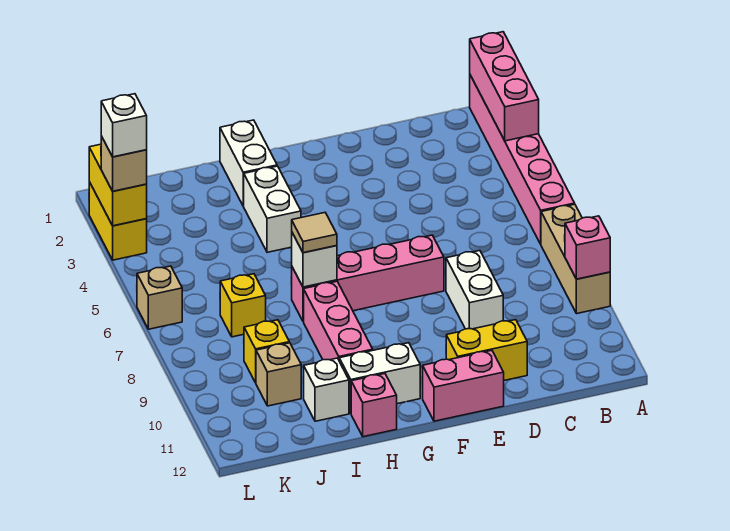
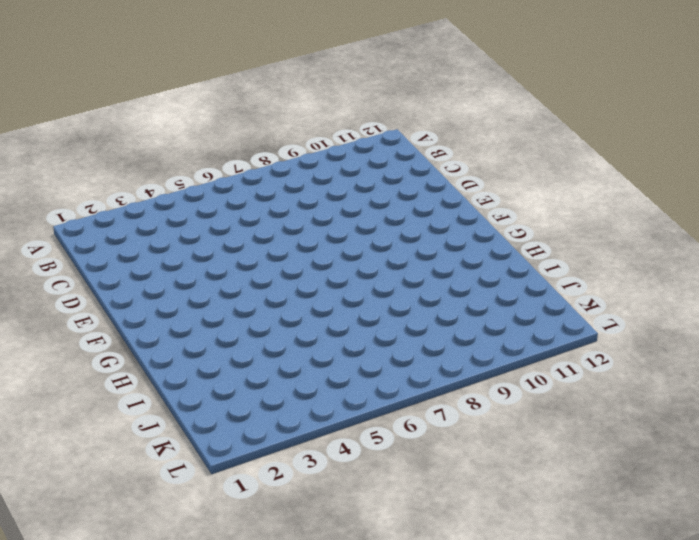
none -> pink brick A1:A6 level 1
none -> tan brick A7:A9 level 1
none -> white brick D8:D9 level 1

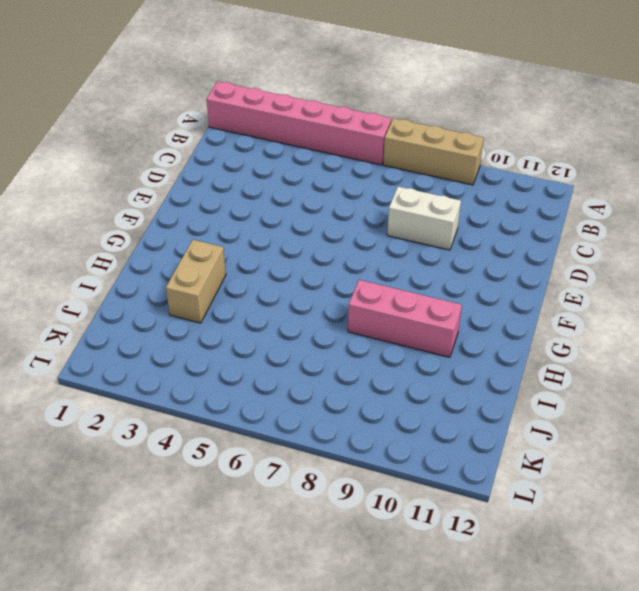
tan brick H3:I3 level 1 -> white brick H3:H4 level 1
none -> yellow brick D11:E11 level 1
none -> pink brick E7:H7 level 1
none -> pink brick E12:F12 level 1

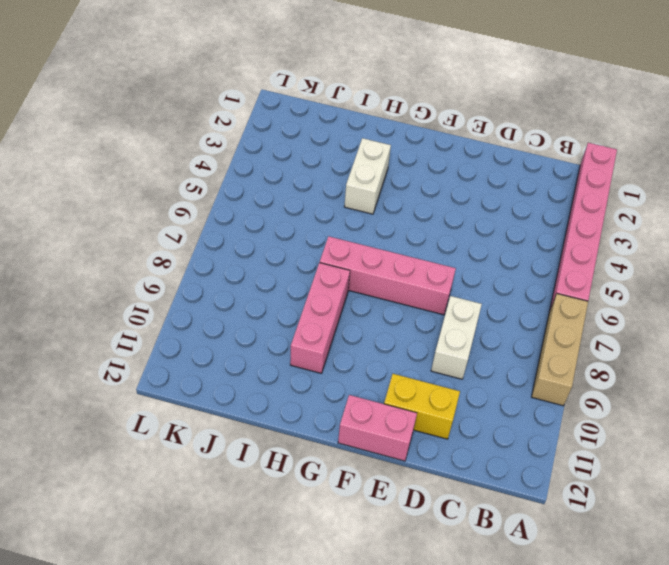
none -> white brick G11:H11 level 1
none -> white brick H1:H2 level 1
none -> pink brick H12 level 1

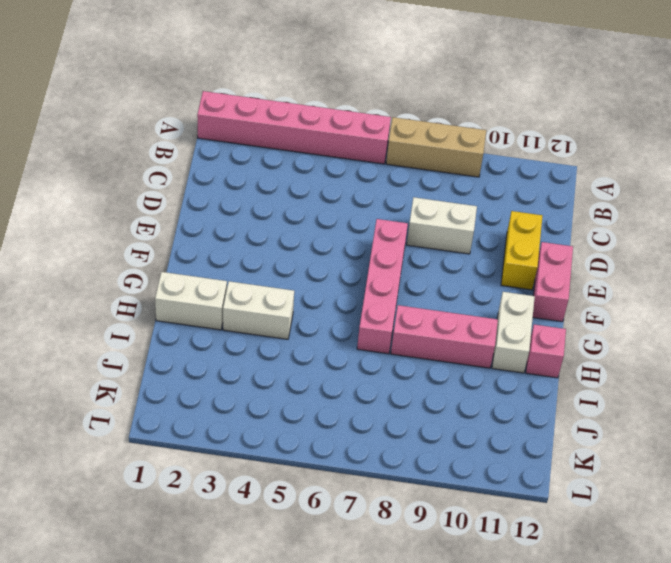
none -> white brick I11 level 1
none -> yellow brick J7 level 1
none -> yellow brick J9 level 1

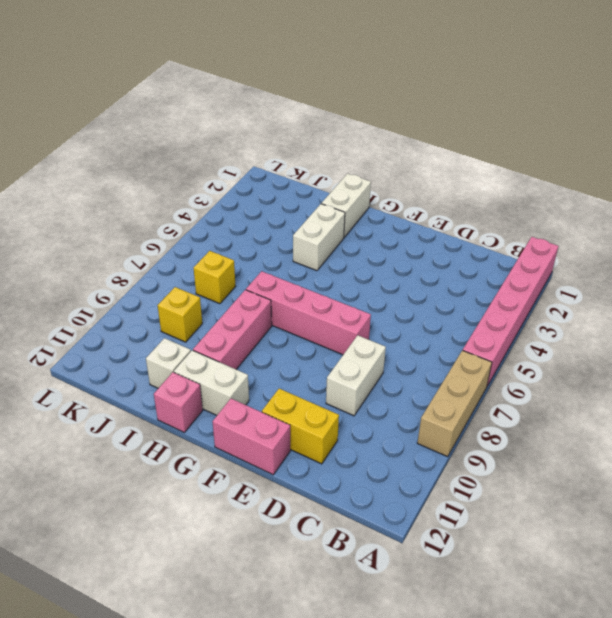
none -> tan brick J10 level 1
none -> yellow brick L2:L3 level 1
none -> tan brick L6 level 1

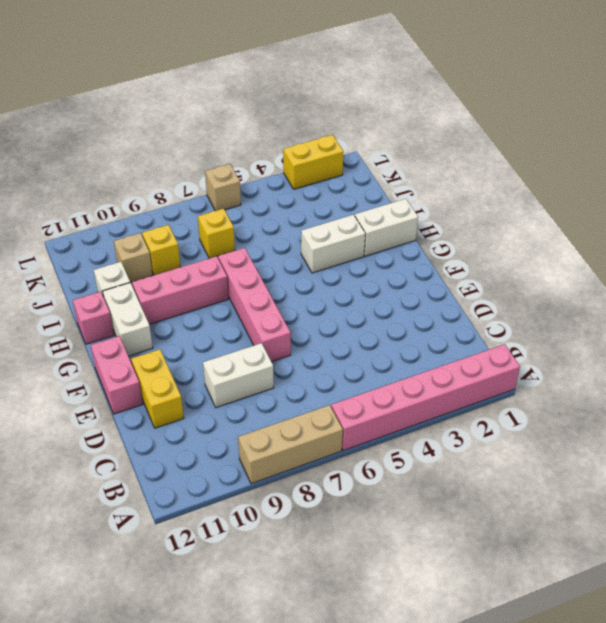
none -> pink brick A1:A3 level 2
none -> pink brick A9 level 2
none -> white brick H7 level 2

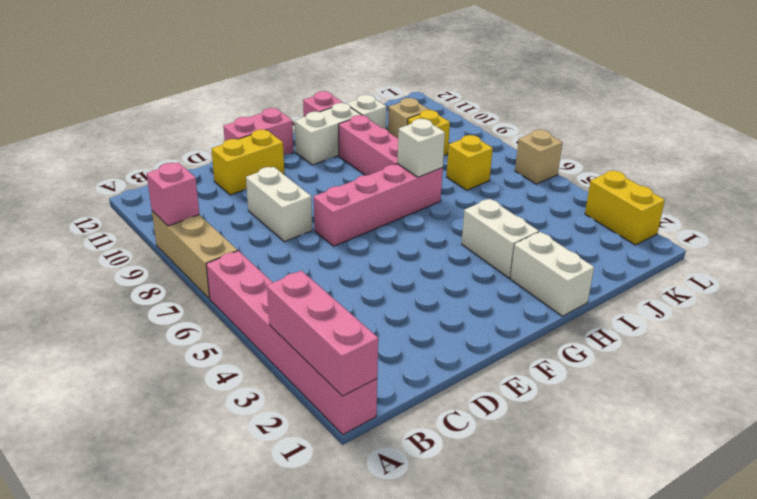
none -> yellow brick L2:L3 level 2
none -> tan tile H7 level 3
none -> tan brick L3 level 3

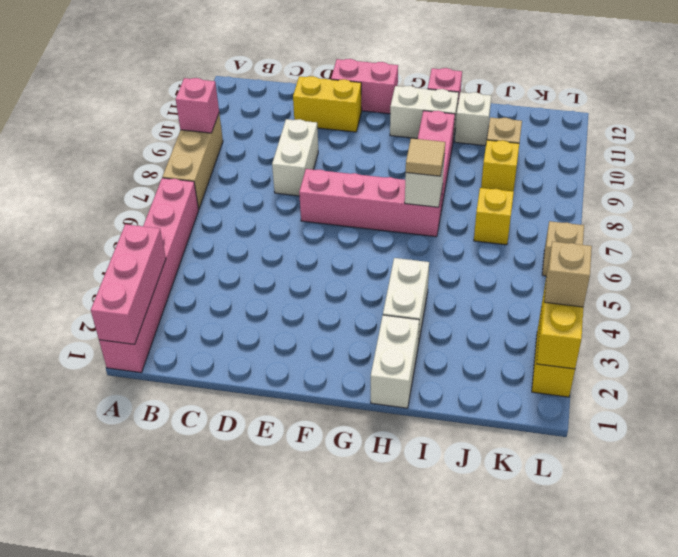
none -> white brick L3 level 4

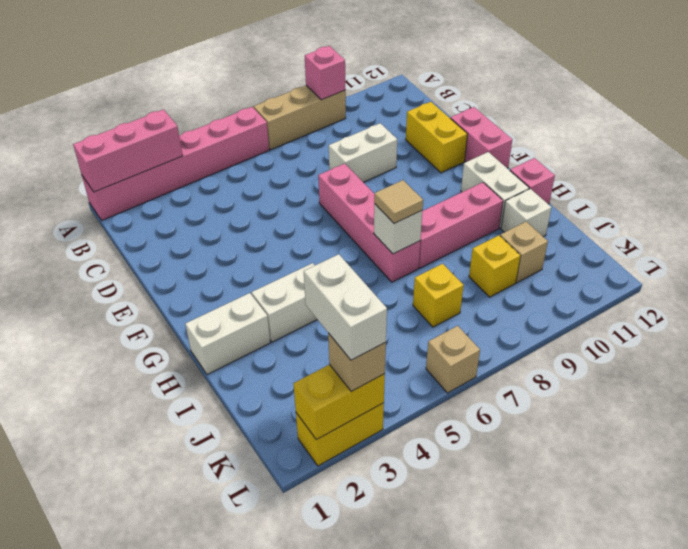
white brick K3:L3 level 4 -> white brick L3 level 4

